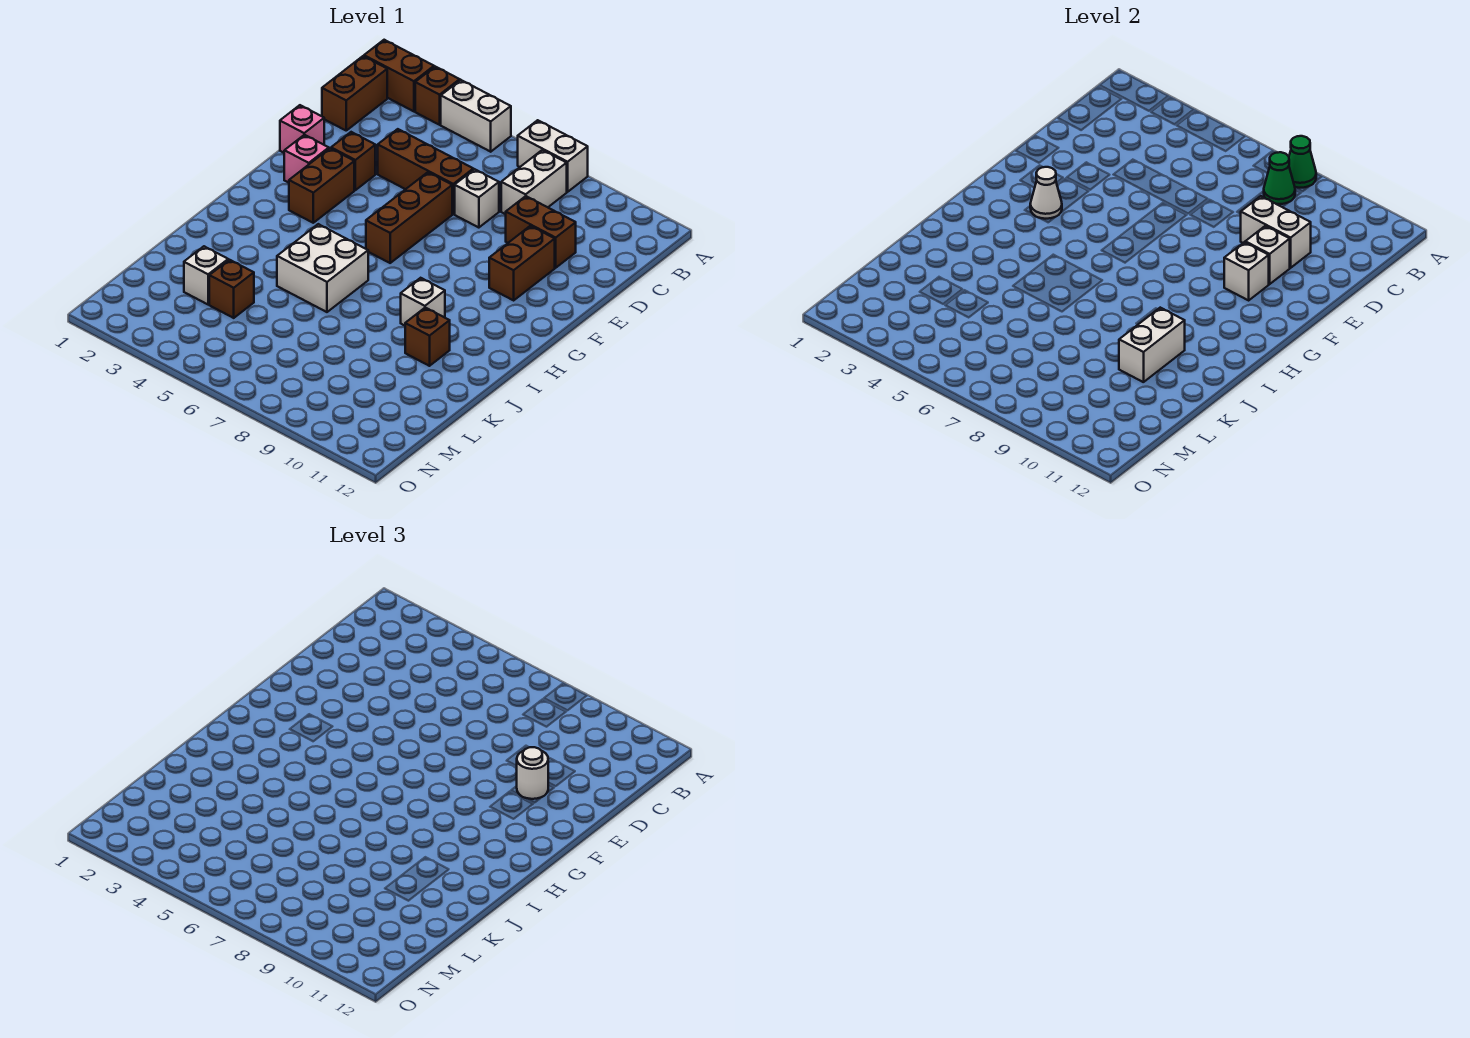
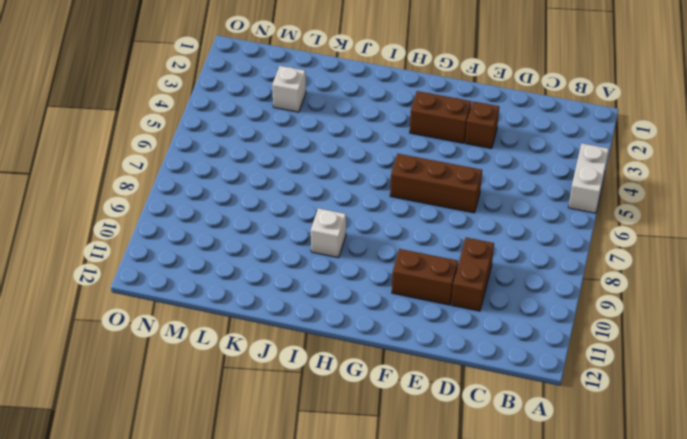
none -> brown brick A1:A2 level 1
none -> brown brick A3 level 1
none -> white brick A7:A8 level 1

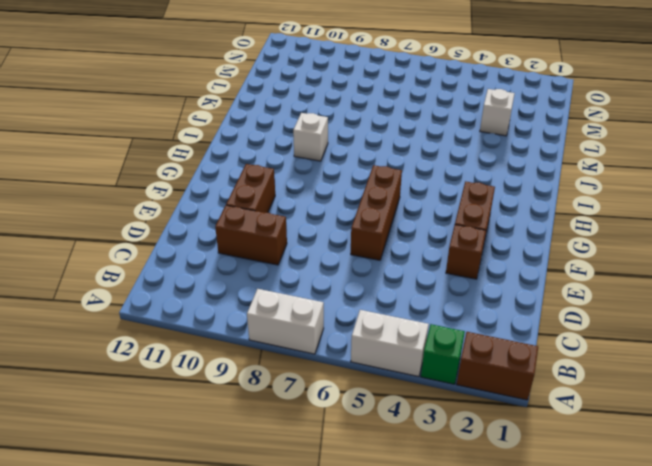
green brick A3 level 1 -> brown brick A3 level 1
none -> brown brick B1:C1 level 1
none -> white brick B8:C8 level 1
none -> brown brick D4:D6 level 1

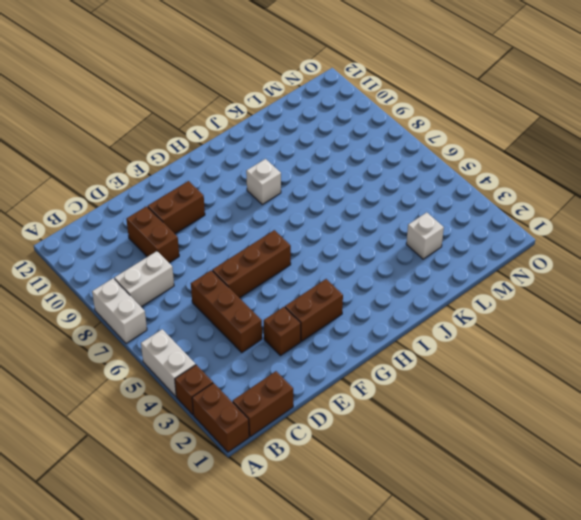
none -> white brick D7 level 1
none -> pink brick E1 level 1
none -> pink brick F2 level 1

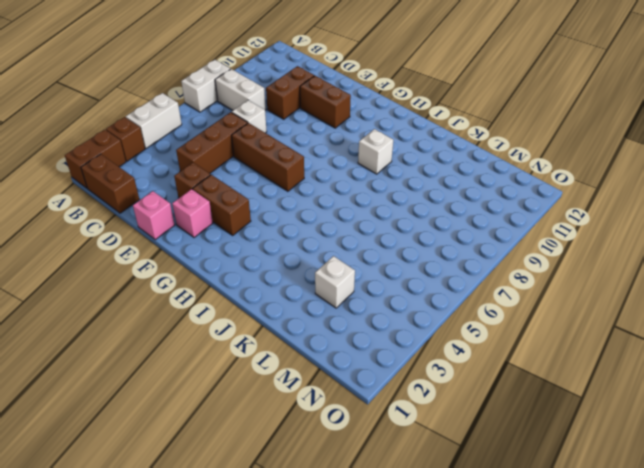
none -> white brick I5:J6 level 1
none -> brown brick J10 level 1
none -> brown brick L4 level 1

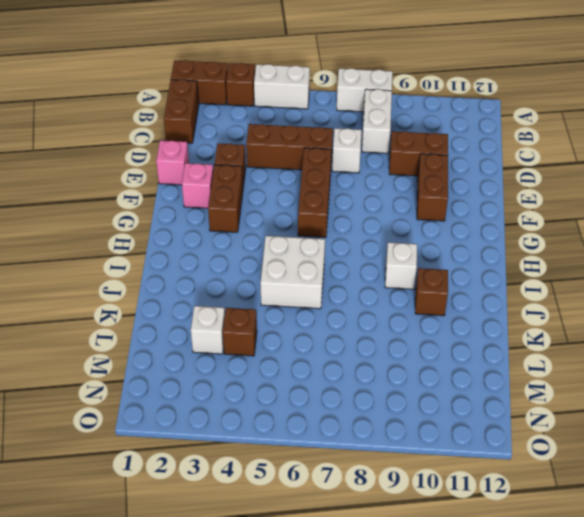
none -> green cone A8 level 2
none -> green cone B8 level 2
none -> white brick D9:D10 level 2

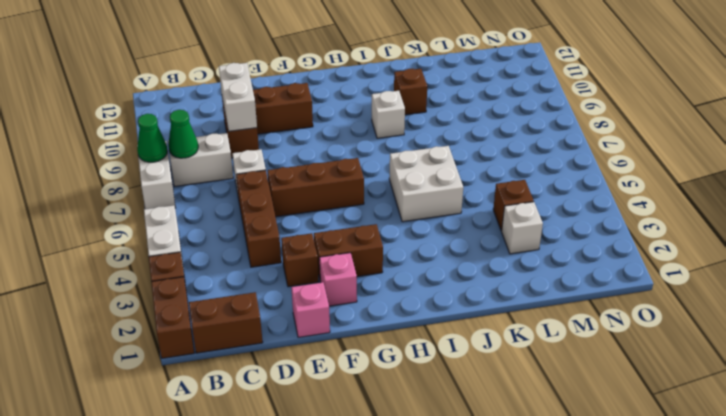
none -> white brick E10 level 2
none -> white brick F10 level 2
none -> white cone G3 level 2

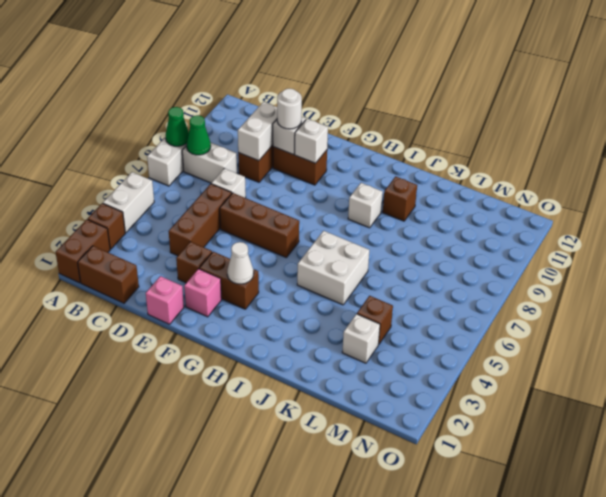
none -> white brick J10:K10 level 2

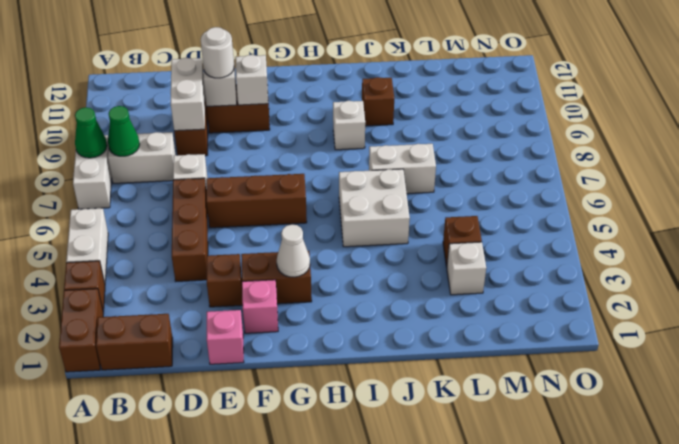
white brick J7:K7 level 1 -> white brick J10:K10 level 2

